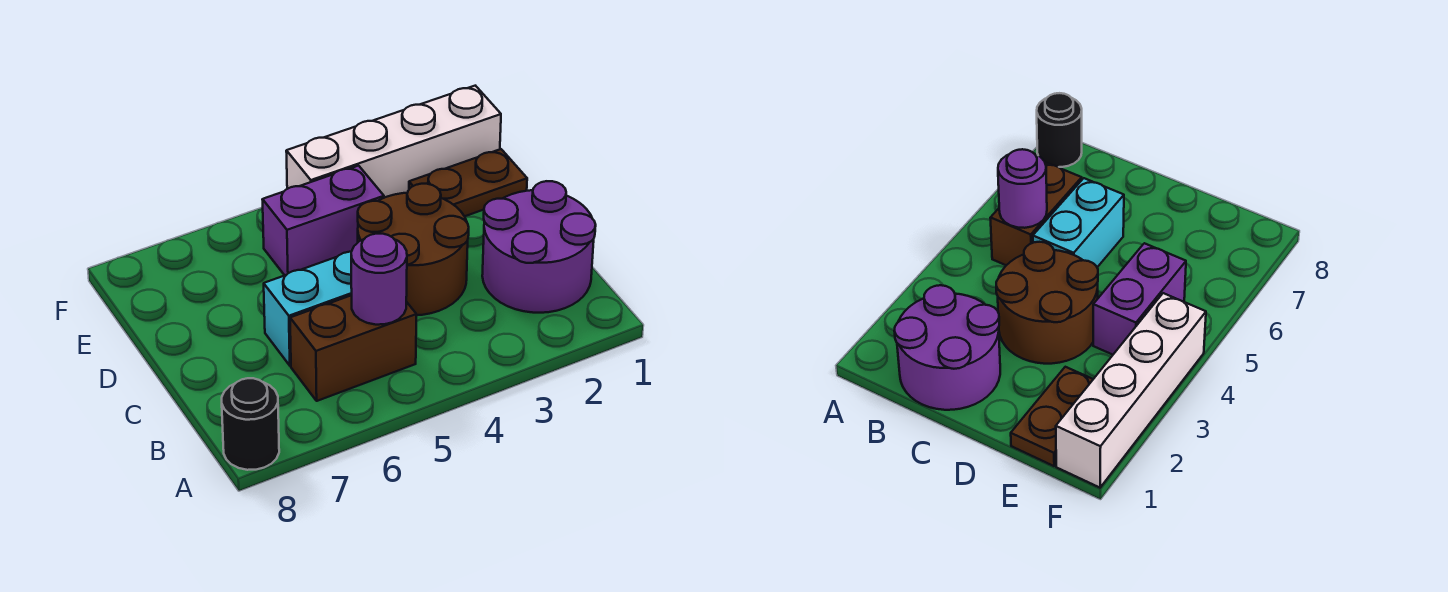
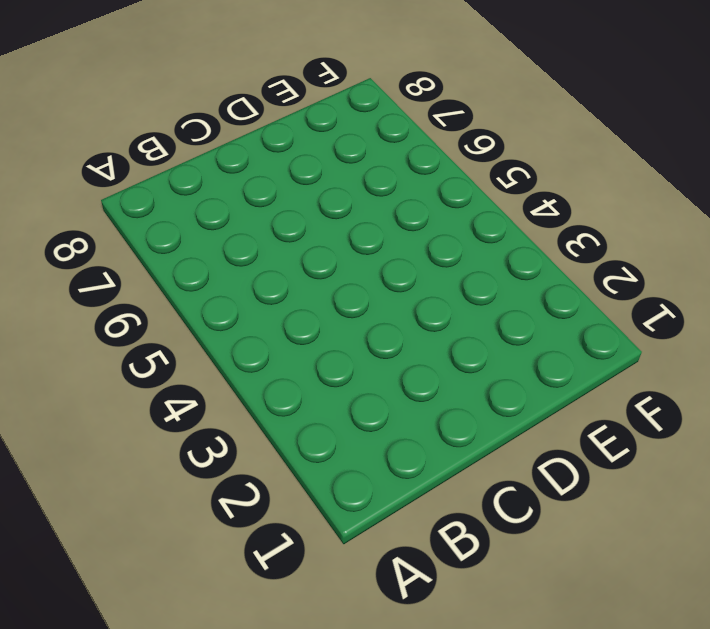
none -> black round brick A8 level 1
none -> purple round brick B1:C2 level 1

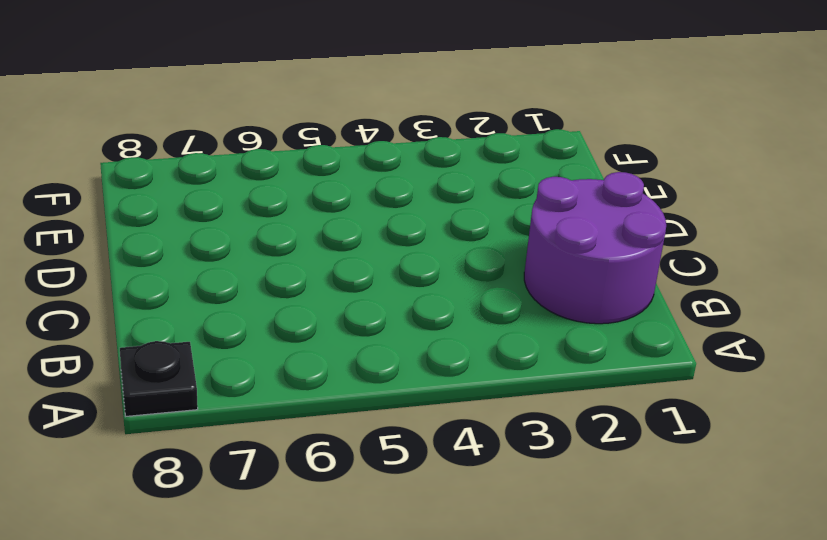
black plate A8 level 1 -> black round brick A8 level 1
none -> brown brick B5:B6 level 1
none -> brown round brick C3:D4 level 1

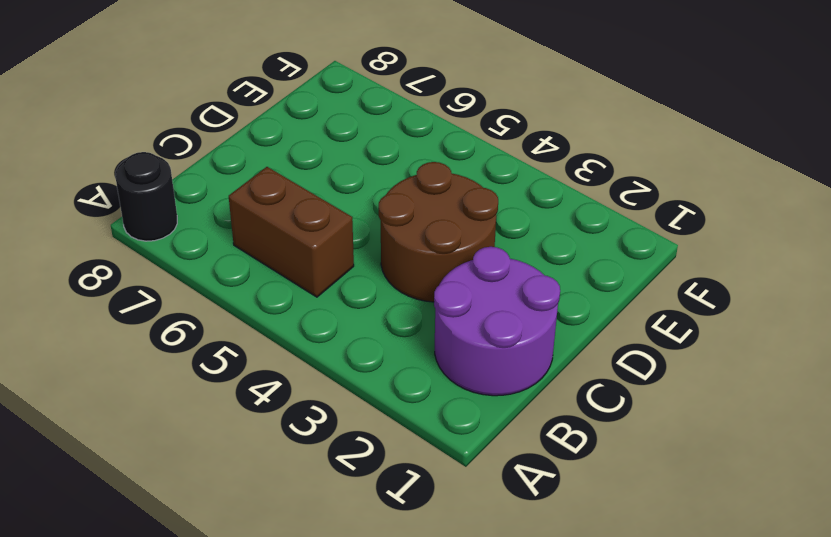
none -> cyan brick C5:C6 level 1
none -> brown plate E1:E2 level 1

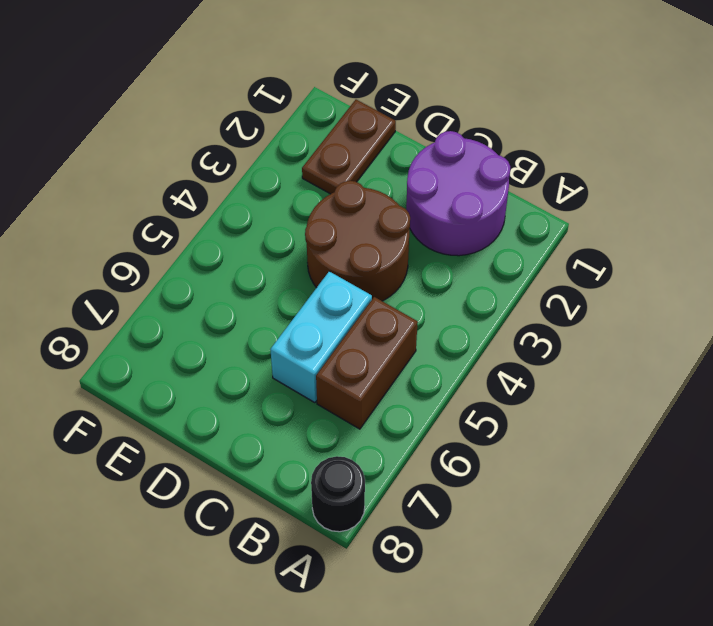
none -> purple brick E4:E5 level 1
none -> white brick F1:F4 level 1

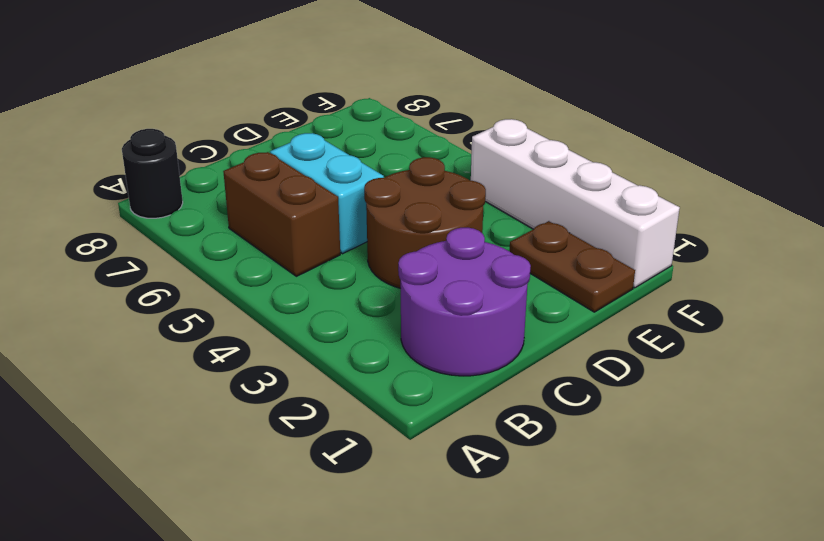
none -> purple brick E4:E5 level 1
none -> purple round brick B5 level 2

